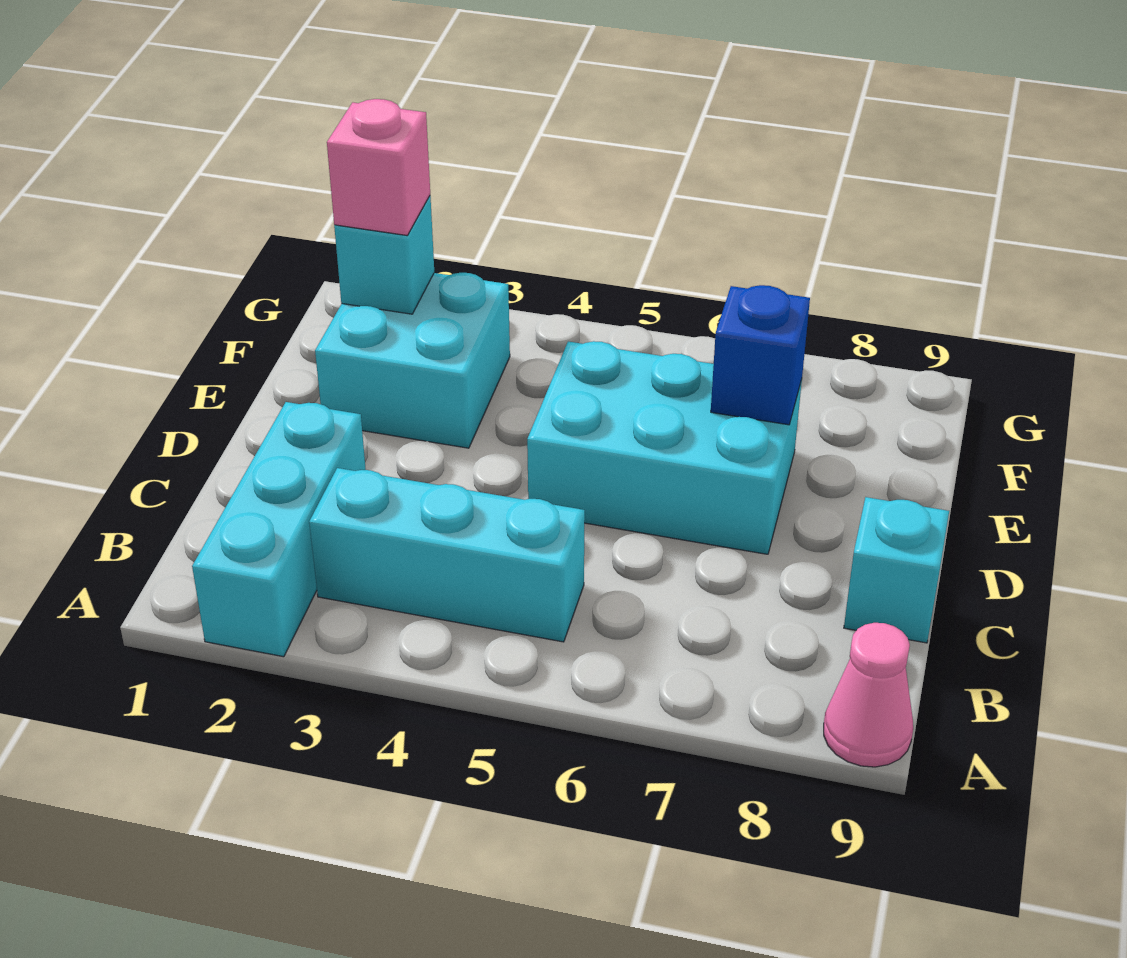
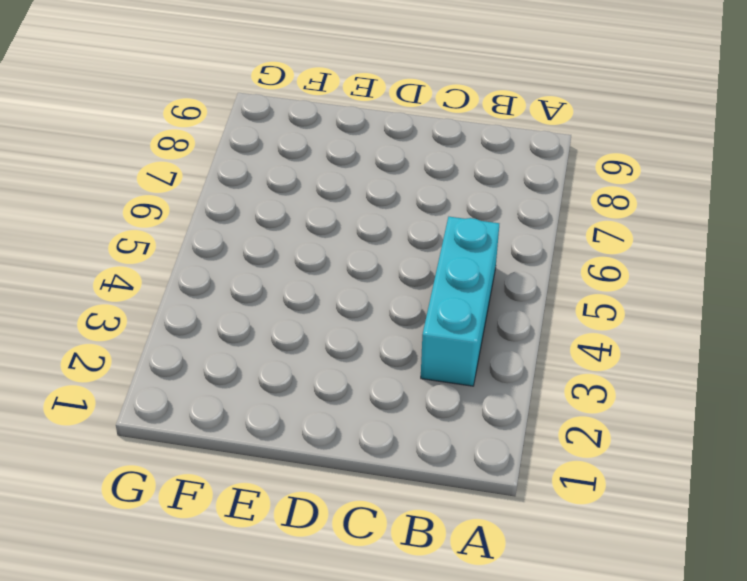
none -> cyan brick A2:C2 level 1
none -> pink cone A9 level 1

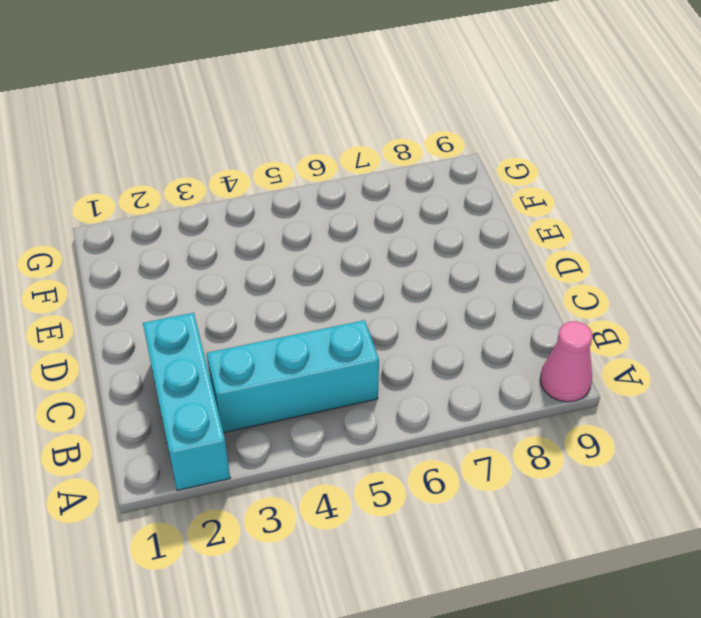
none -> cyan brick C9 level 1
none -> cyan brick D5:E7 level 1

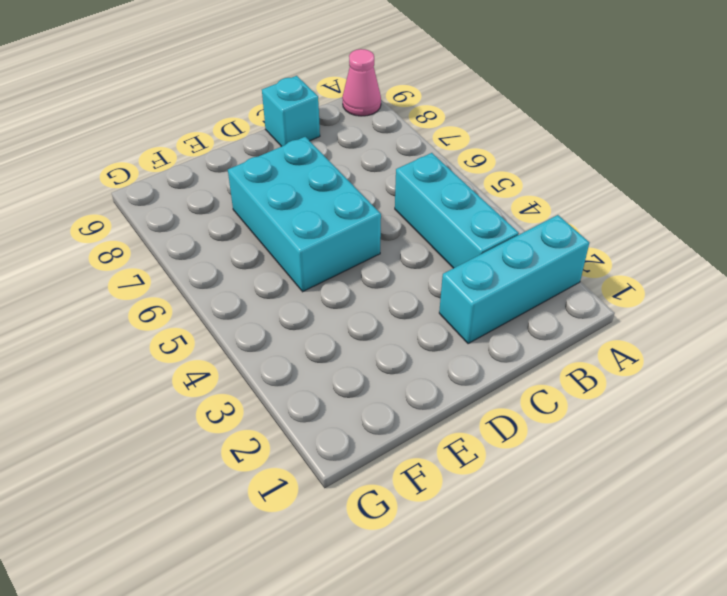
none -> cyan brick E2:F3 level 1
none -> blue brick E7 level 2

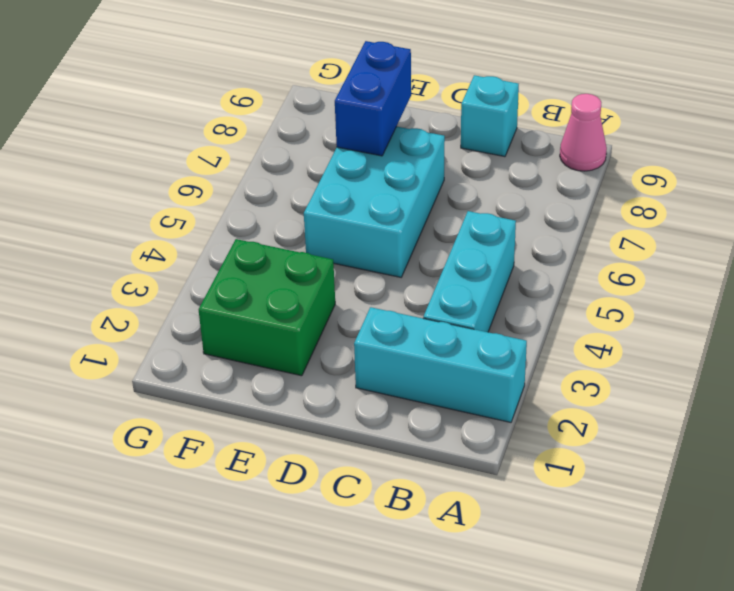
green brick E2:F3 level 1 -> cyan brick E2:F3 level 1
blue brick E7:E8 level 2 -> blue brick E7 level 2
none -> cyan brick F2 level 2
none -> pink brick F2 level 3

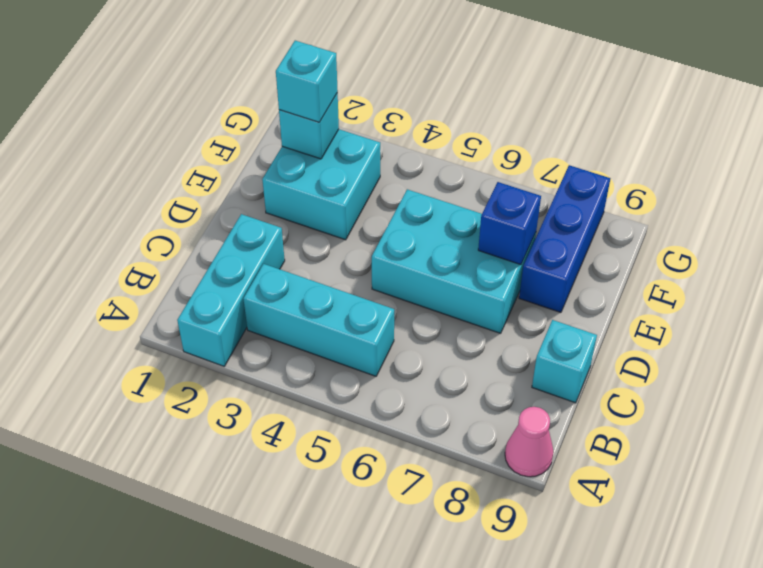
blue brick E8:G8 level 1 -> none
cyan brick F2 level 3 -> pink brick F2 level 3

